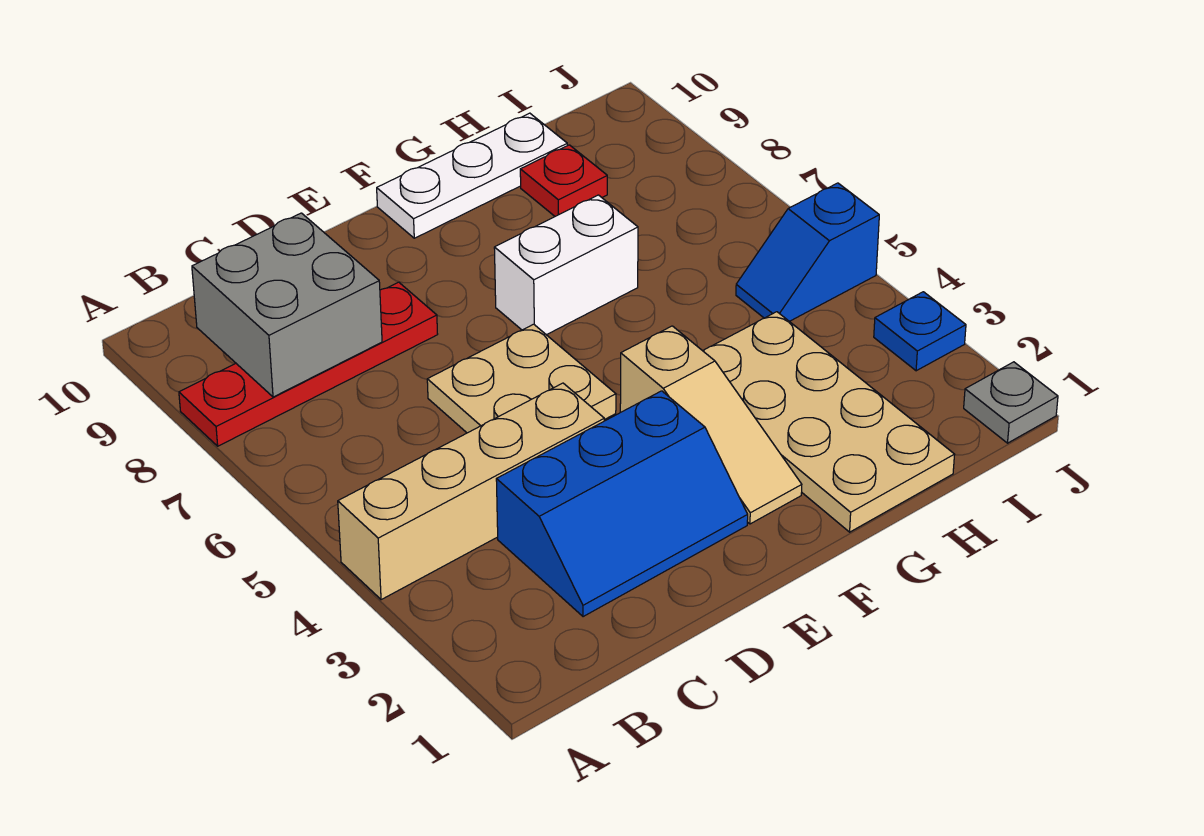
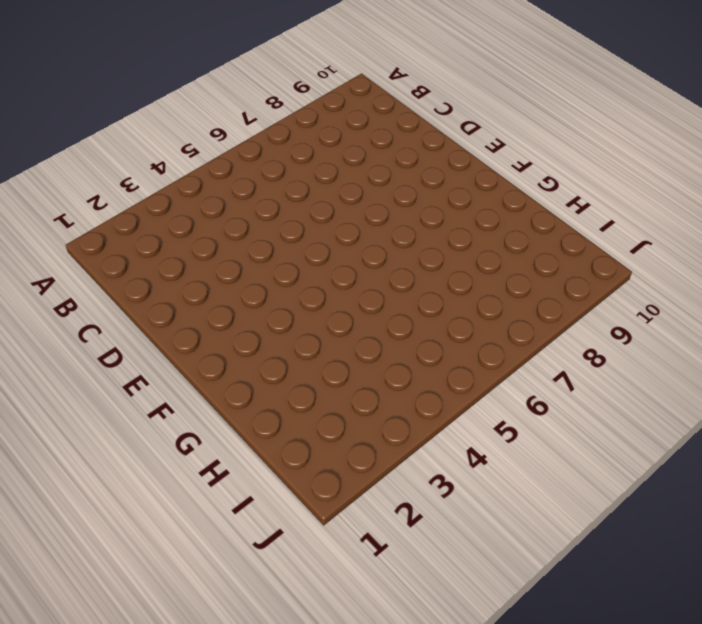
none -> tan brick A4:D4 level 1
none -> red plate A8:D8 level 1
none -> blue slope C2:E3 level 1 top 3

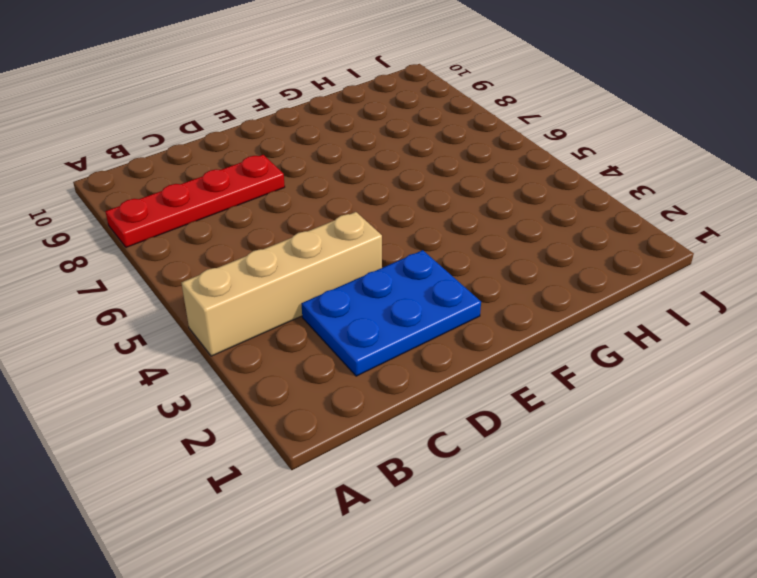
blue plate C2:E3 level 1 -> blue slope C2:E3 level 1 top 3
none -> tan plate D5:E6 level 1
none -> tan slope F2:F4 level 1 top 4
none -> white brick F7:G7 level 1

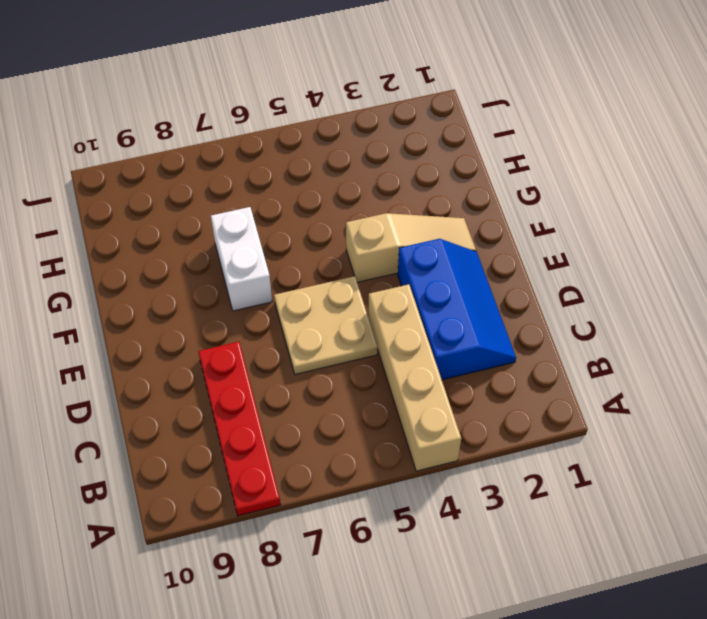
none -> white plate F10:H10 level 1
none -> tan plate G1:H4 level 1
none -> red plate H9 level 1

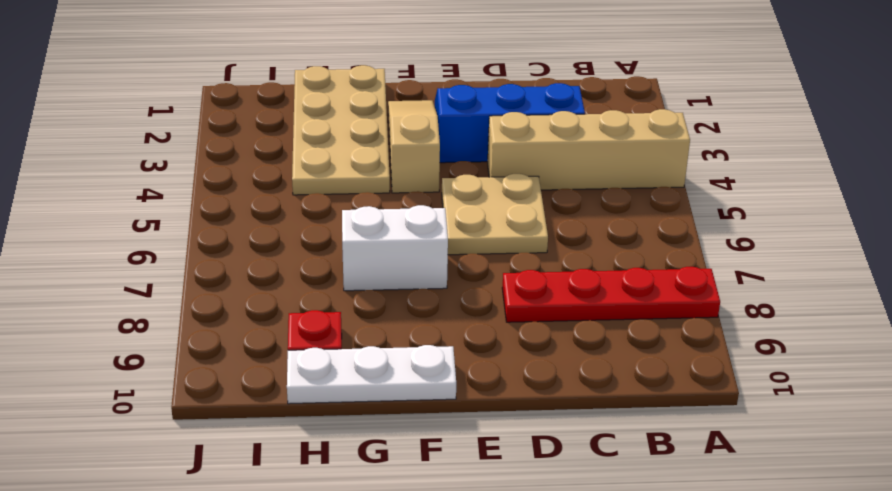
none -> blue slope I5:J5 level 1 top J
none -> grey plate J1 level 1
none -> blue plate J3 level 1

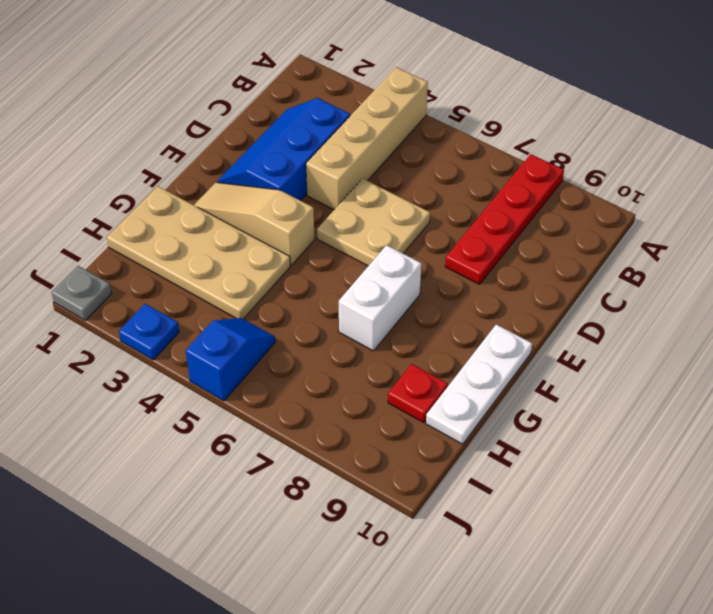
none -> grey brick B8:C9 level 2

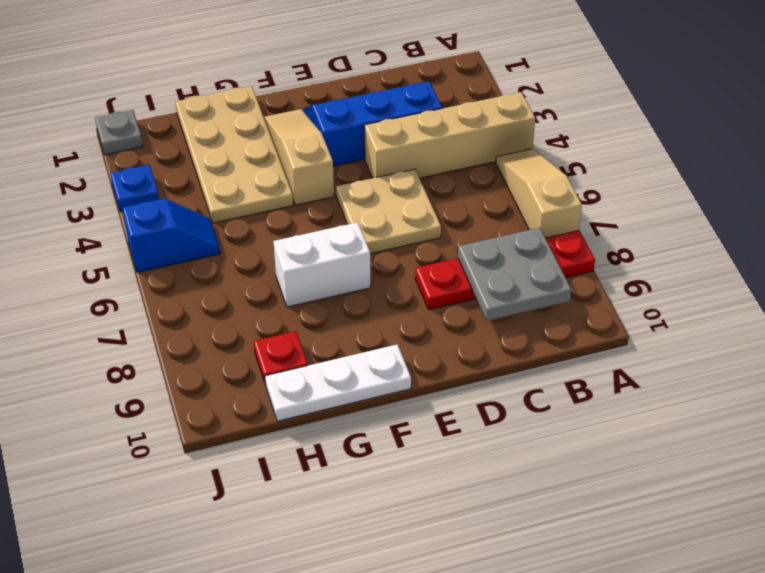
tan slope A5:A7 level 1 top 7 -> none
grey plate B8:C9 level 2 -> grey brick B8:C9 level 2

